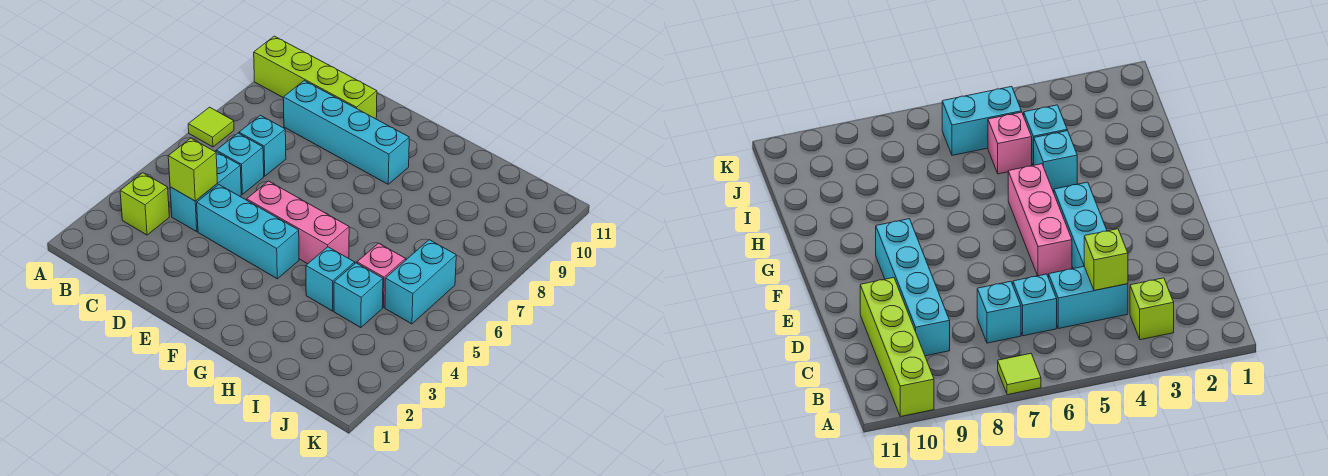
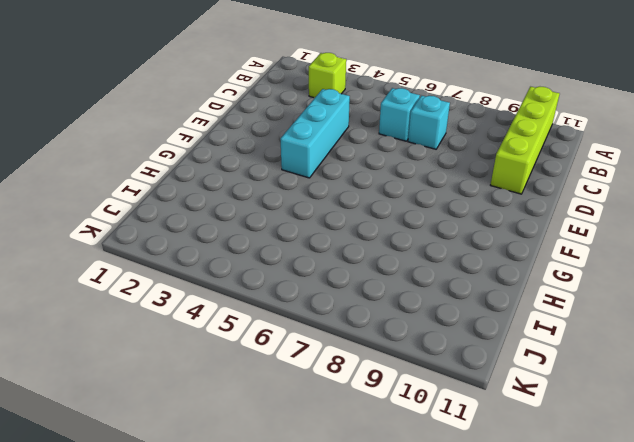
none -> lime tile A7 level 1
none -> cyan brick C4:C5 level 1
none -> cyan brick C9:F9 level 1

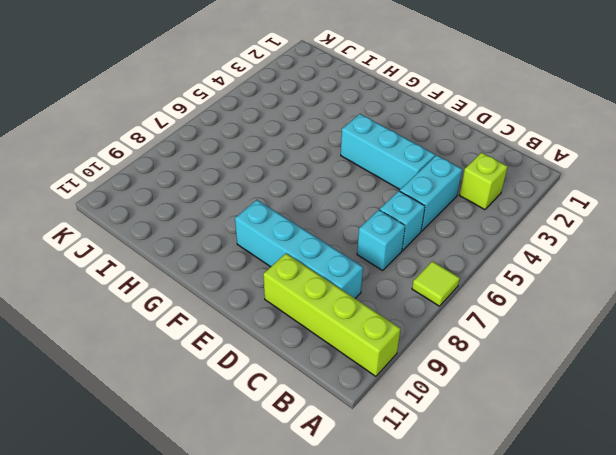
none -> pink brick E5:G5 level 1
none -> cyan brick H4 level 1
none -> cyan brick I4 level 1

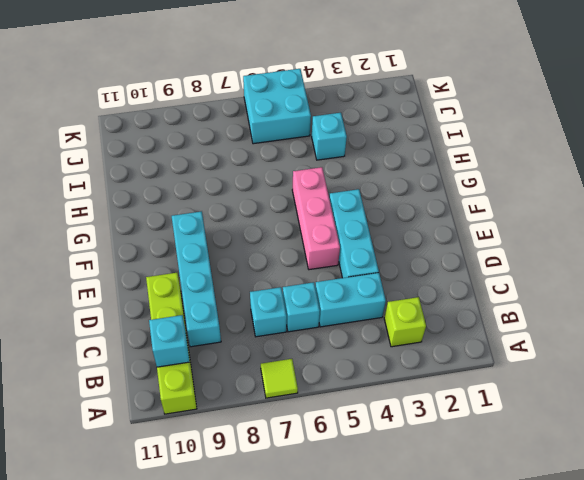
cyan brick B10 level 2 -> cyan brick H4 level 1
cyan brick J5:K6 level 1 -> cyan brick J5:J6 level 1
none -> pink brick I5 level 1
none -> lime brick C4 level 2

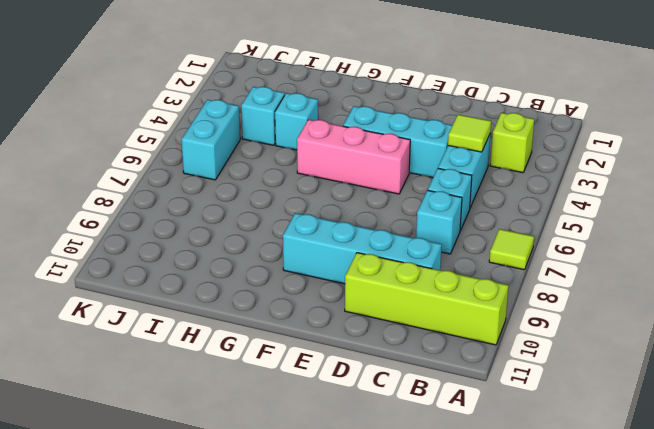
lime tile C4 level 2 -> lime brick C4 level 2
none -> pink brick I5 level 1

